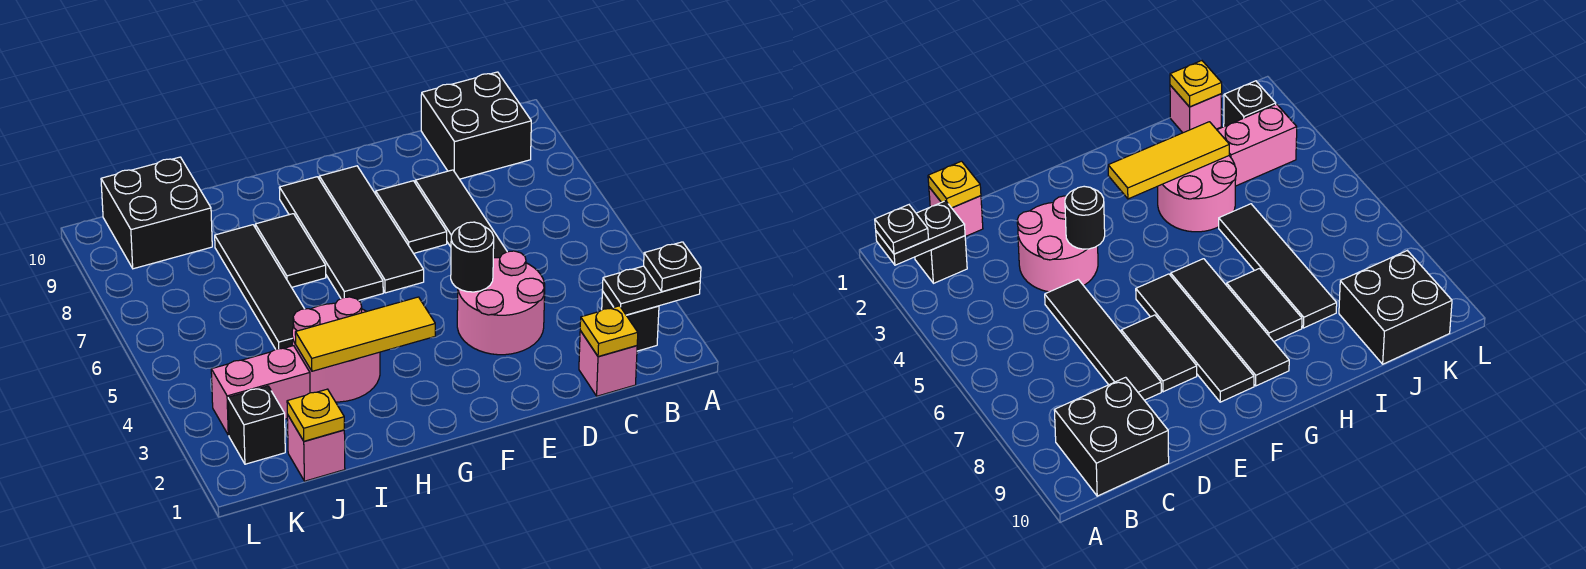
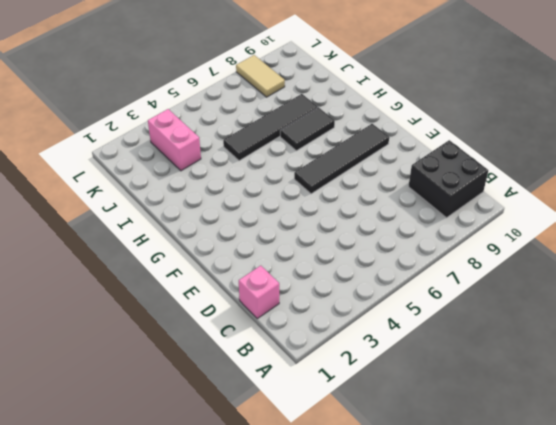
tan tile K8:L8 level 1 -> none
none -> black brick B2 level 1
none -> pink round brick D3:E4 level 1
none -> black tile D5:D8 level 1

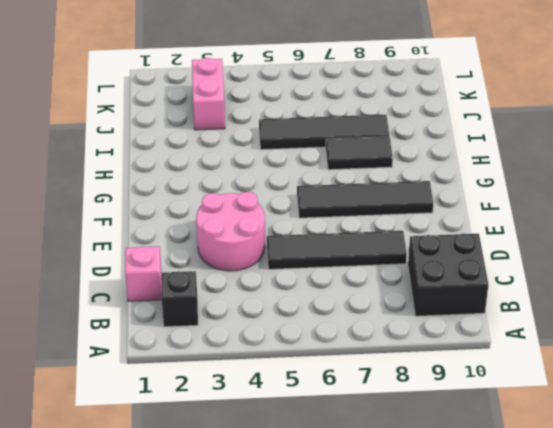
none -> black tile E7:E8 level 1
none -> black tile G6:G9 level 1
none -> pink round brick H3:I4 level 1

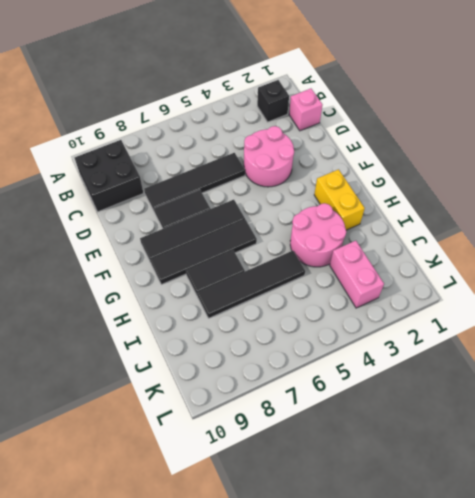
yellow brick G2:H2 level 1 -> none
none -> pink brick J1 level 1
none -> black brick J9:K10 level 1
none -> black brick K2 level 1

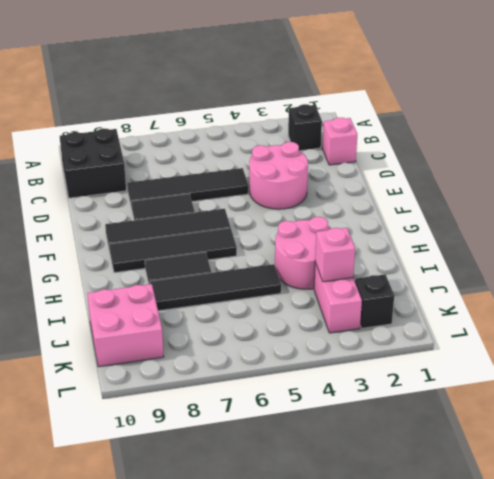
pink brick J3 level 2 -> pink brick J1 level 1
pink brick J9:K10 level 1 -> black brick J9:K10 level 1
none -> black plate A2:B2 level 2
none -> yellow plate C1 level 2
none -> black round brick E4 level 2

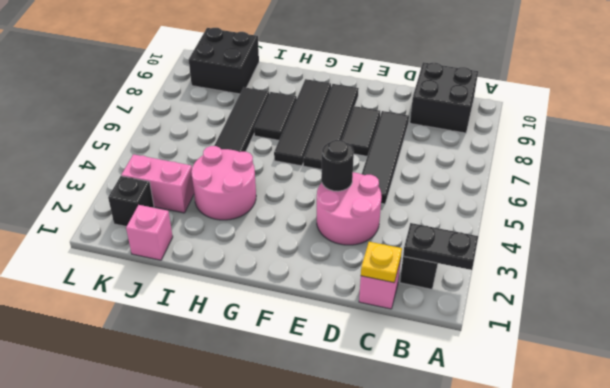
none -> yellow tile G3:I3 level 2
none -> yellow plate J1 level 2
none -> black plate A2 level 3

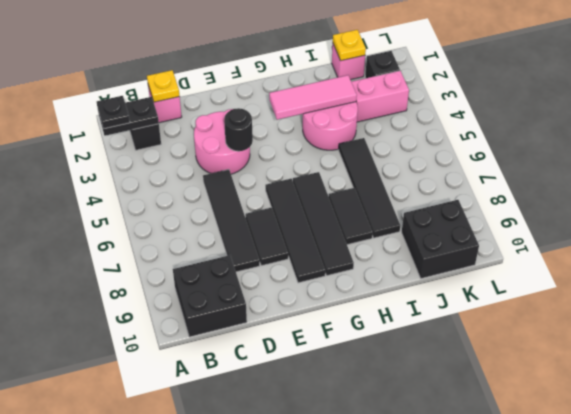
pink tile G3:I3 level 2 -> yellow tile G3:I3 level 2

